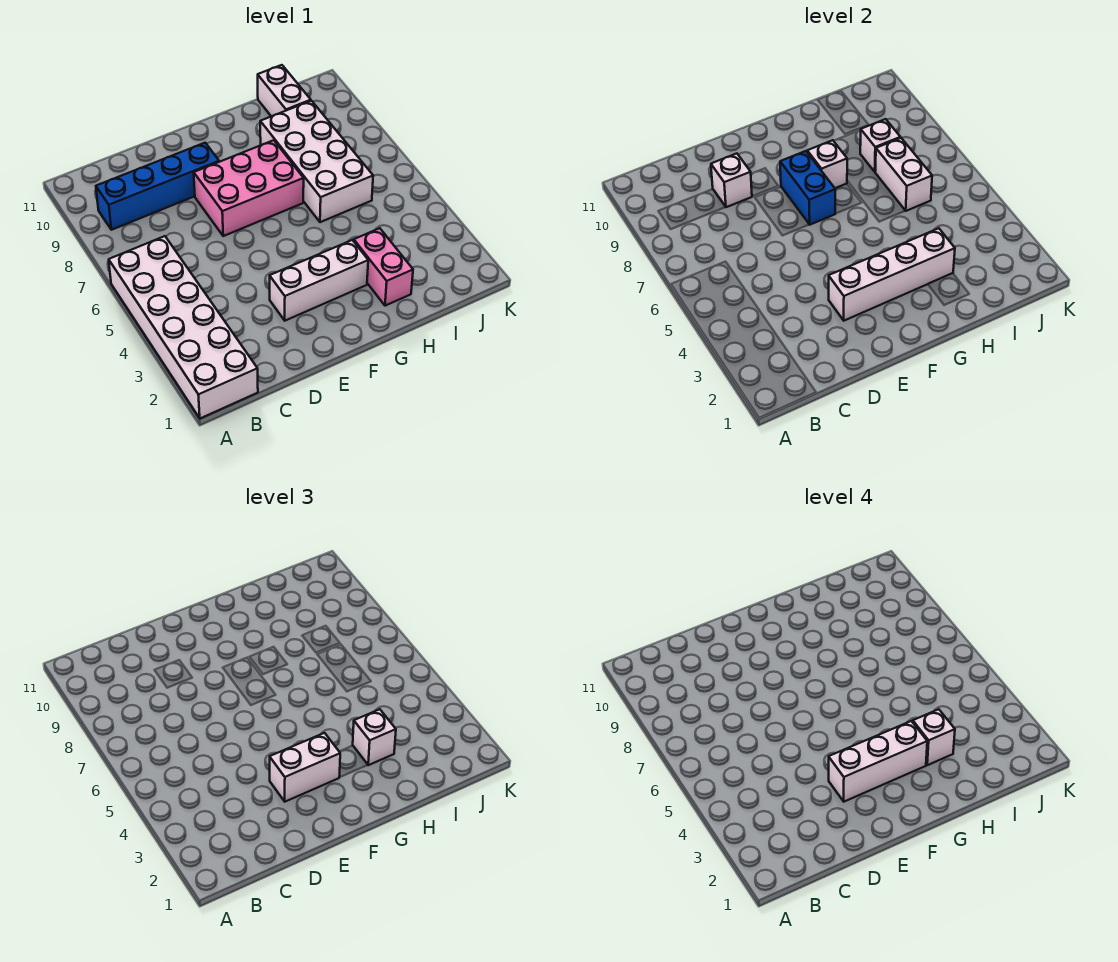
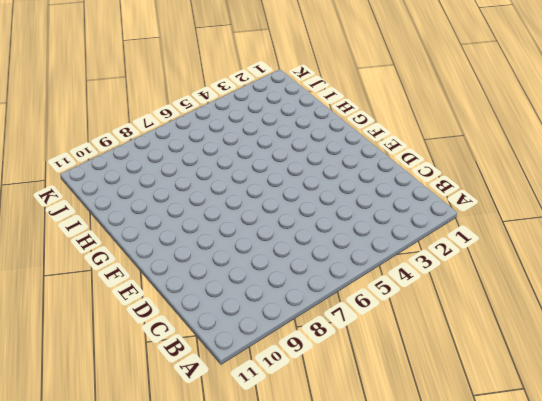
none -> white brick A1:B6 level 1
none -> blue brick B9:E9 level 1
none -> white brick E3:G3 level 1

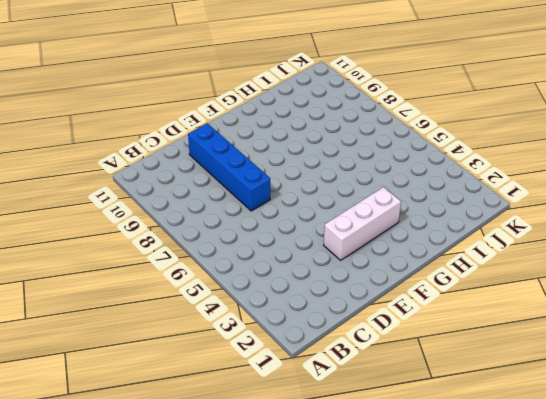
blue brick D7:D10 level 1 -> blue brick B9:E9 level 1
none -> white brick A1:B6 level 1
none -> pink brick E7:G8 level 1
none -> pink brick H2:H3 level 1

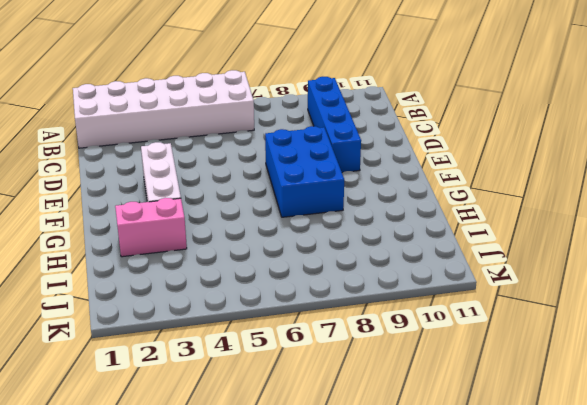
blue brick E7:G8 level 1 -> pink brick E7:G8 level 1
none -> white brick H6:I9 level 1
none -> white brick I10:I11 level 1
none -> white brick D9 level 2

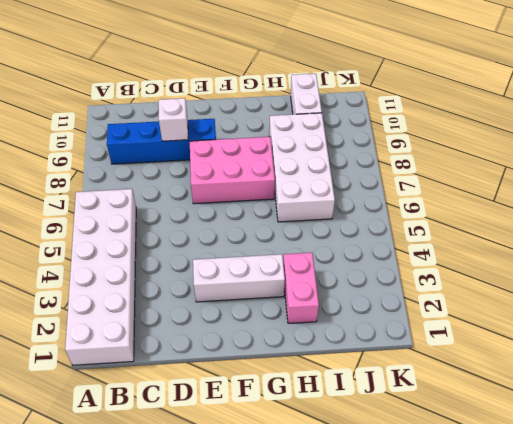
none -> white brick E3:H3 level 2
none -> blue brick F7:F8 level 2
none -> white brick G8 level 2

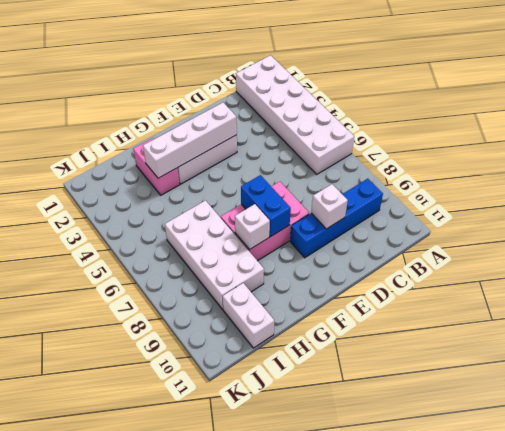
none -> white brick I6:I7 level 2
none -> white brick I8 level 2
none -> white brick E3:F3 level 3

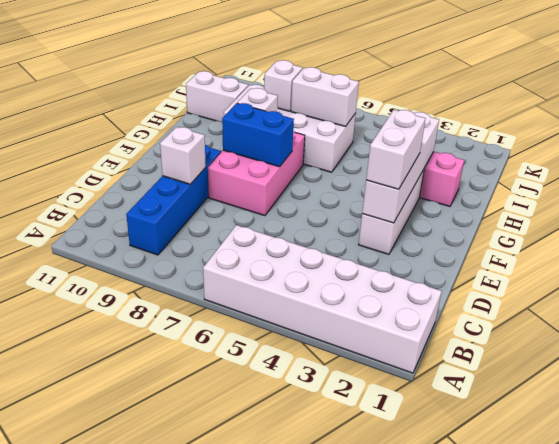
none -> white brick H3 level 3
none -> white brick E3:G3 level 4
none -> white brick H3 level 4

